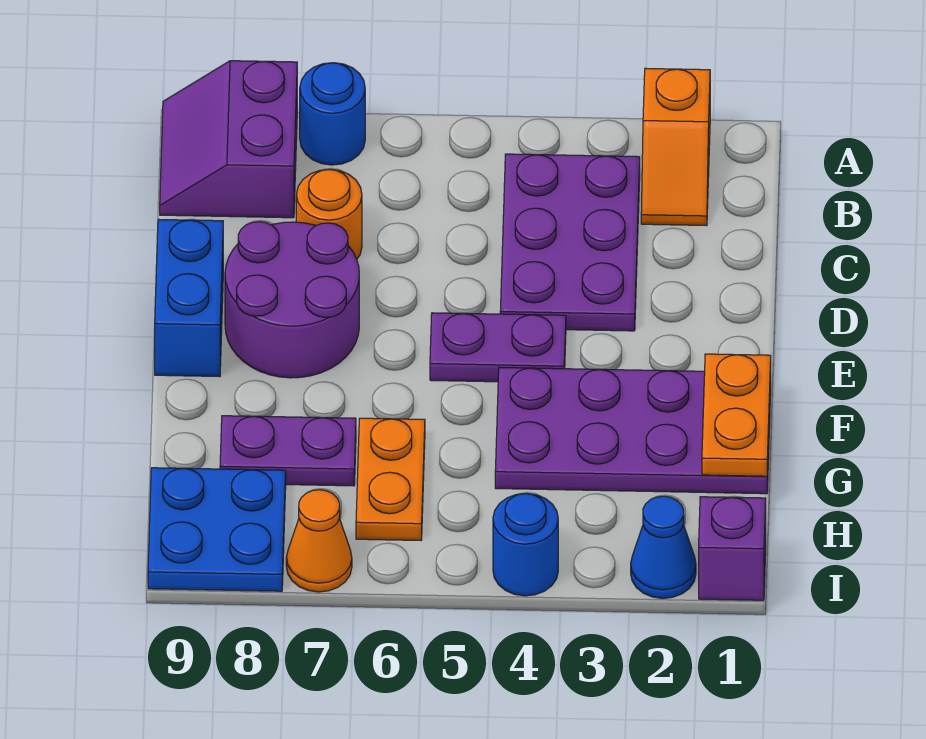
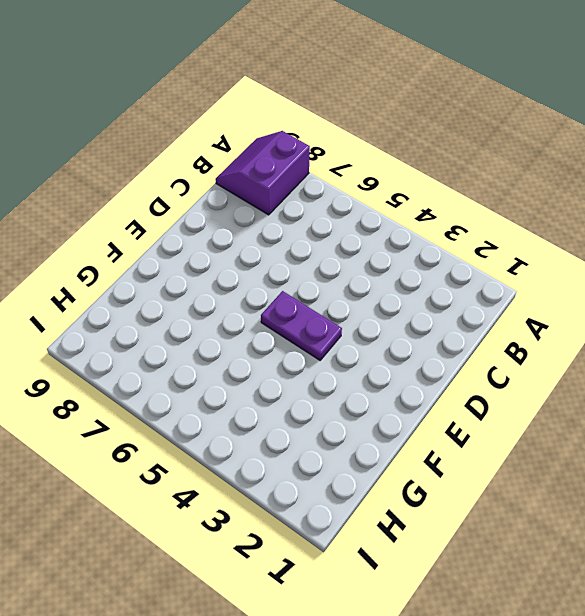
none -> orange slope A2:B2 level 1 top A
none -> blue round brick A7 level 1
none -> purple plate B3:D4 level 1

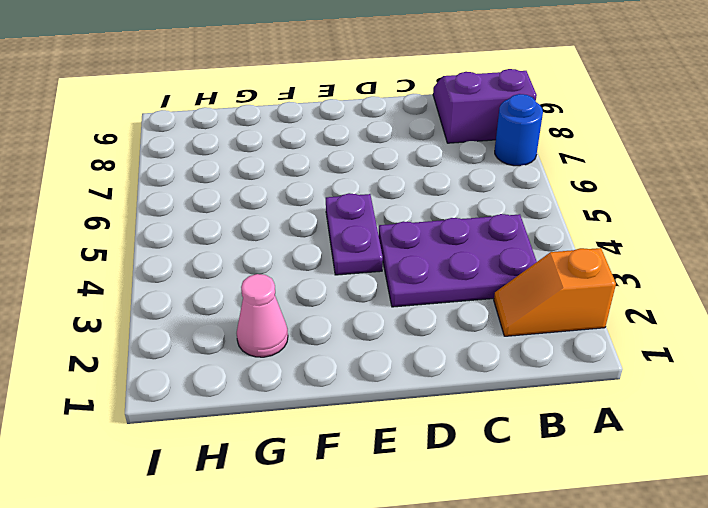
pink cone G2 level 1 -> purple plate F1:G4 level 1
none -> orange round brick C7 level 1
none -> purple round brick D7:E8 level 1
none -> blue brick D9:E9 level 1

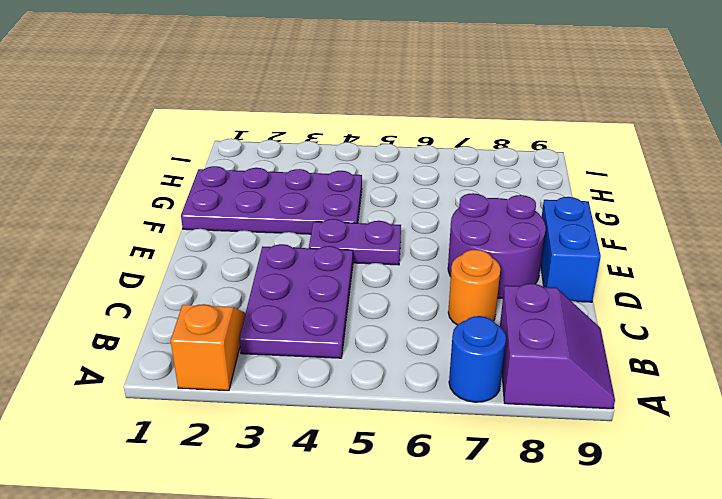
none -> orange plate G6:H6 level 1
none -> purple plate G7:G8 level 1
none -> blue plate H8:I9 level 1

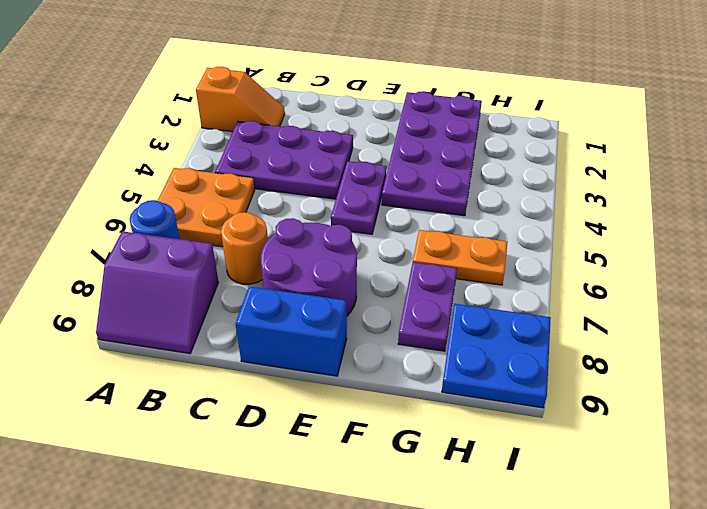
orange plate A5:B6 level 1 -> none
none -> purple brick I1 level 1
none -> blue cone I2 level 1
none -> blue round brick I4 level 1

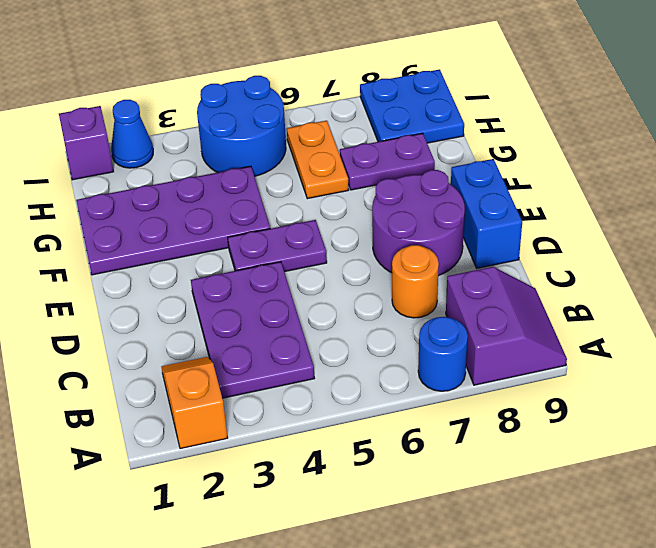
blue round brick H4:I5 level 1 -> blue round brick I4 level 1
none -> orange cone I7 level 1
none -> orange plate F1:G1 level 2

